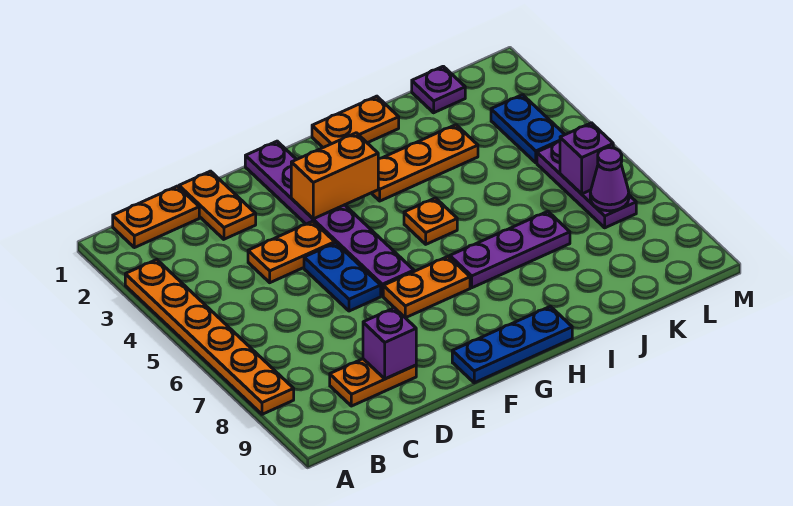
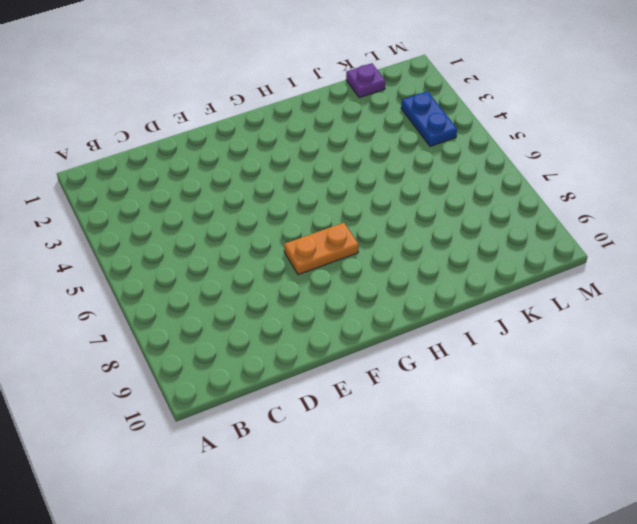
none -> orange plate A3:A8 level 1
none -> orange plate B1:C1 level 1
none -> orange plate C9:D9 level 1

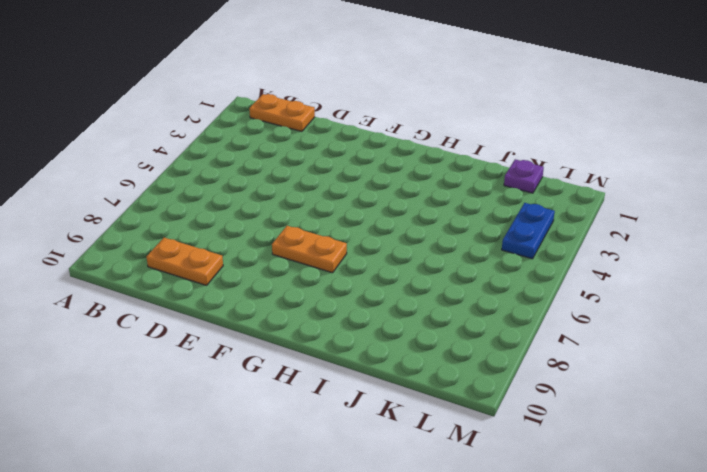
none -> orange plate A3:A8 level 1
none -> orange plate D1:D2 level 1
none -> orange plate D4:E4 level 1

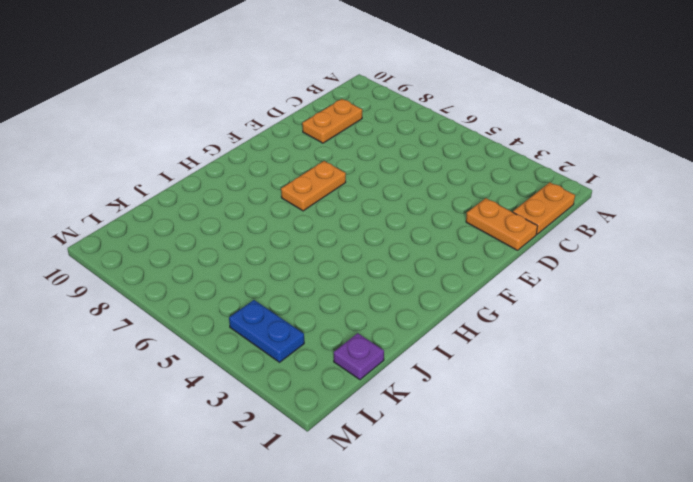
none -> orange plate A3:A8 level 1
none -> orange plate D4:E4 level 1
none -> blue plate E5:E6 level 1

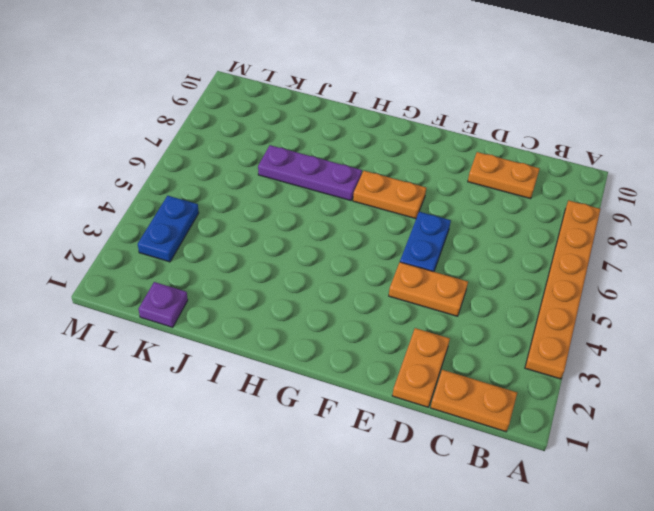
none -> purple plate F1:F6 level 1
none -> blue plate F10:H10 level 1
none -> orange plate H1:I1 level 1

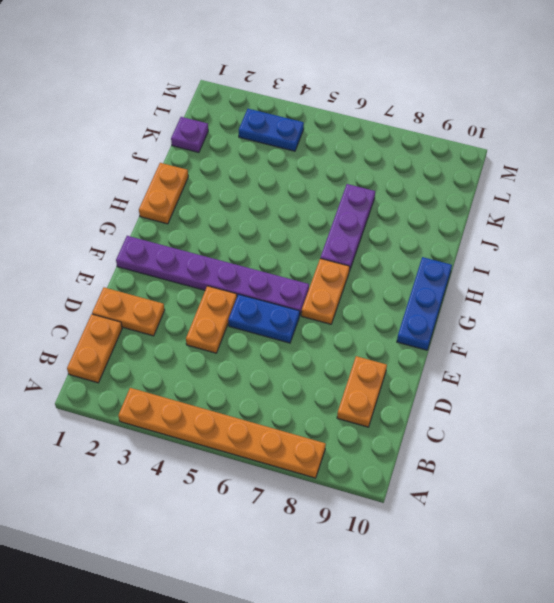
none -> orange plate H3:J3 level 1
none -> orange plate H5 level 1
none -> purple plate L5:L7 level 1

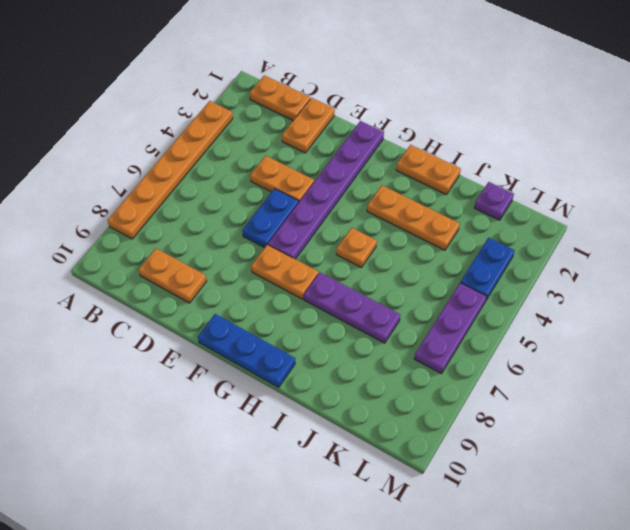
none -> purple brick D9 level 2
none -> orange brick F3:G3 level 2
none -> purple brick L6 level 2

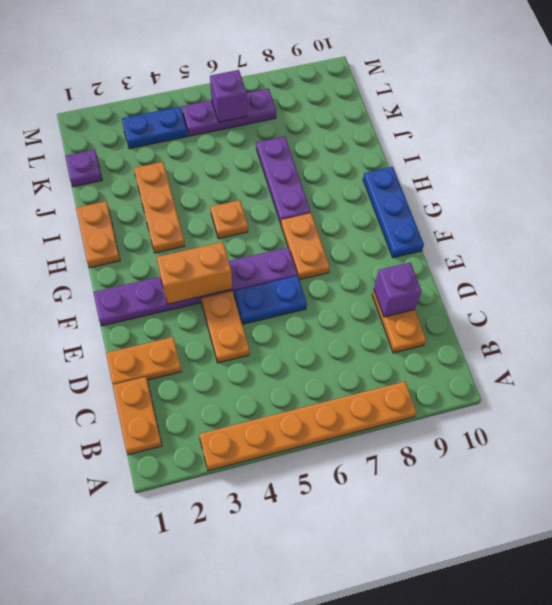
orange brick F3:F4 level 2 -> orange brick F3:G3 level 2
none -> purple cone L7 level 2

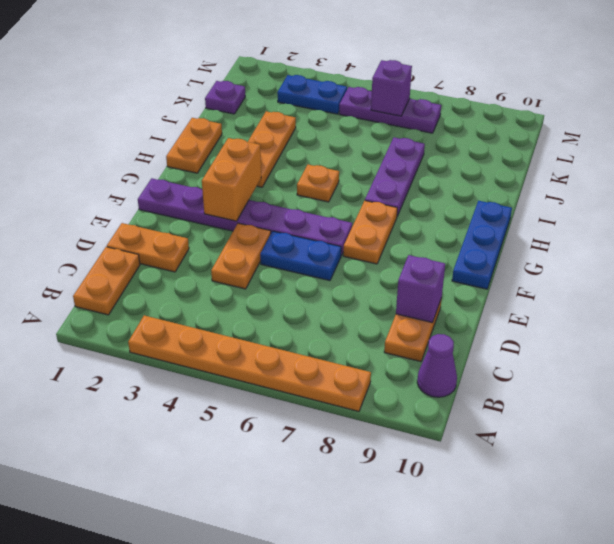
purple cone B10 level 1 -> purple cone L7 level 2

